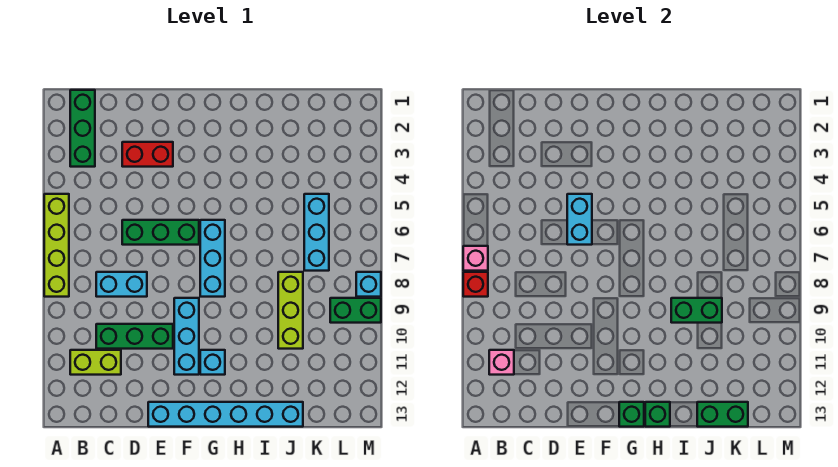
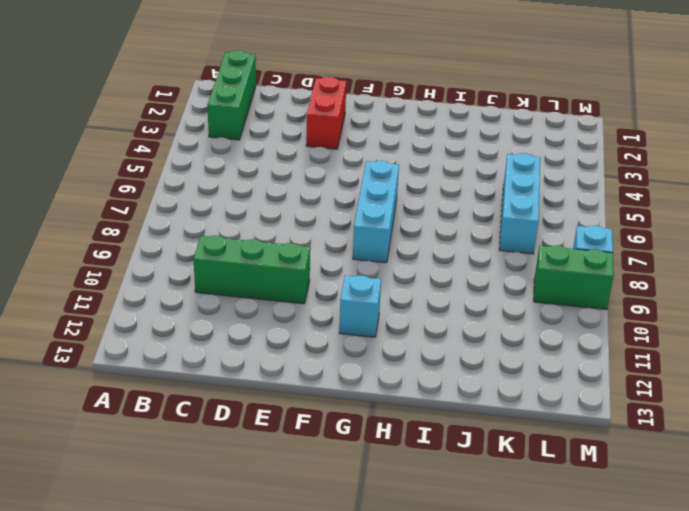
red brick E2:E3 level 1 -> red brick D3:E3 level 1
none -> lime brick A5:A8 level 1
none -> lime brick B11:C11 level 1
none -> cyan brick C8:D8 level 1

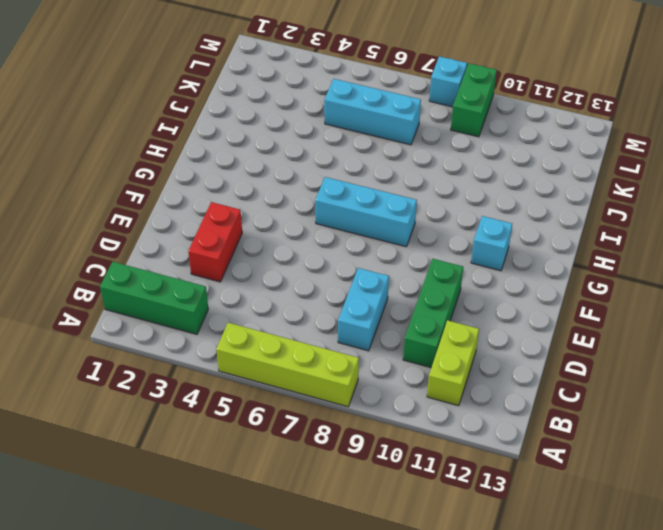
none -> green brick D6:F6 level 1
none -> cyan brick E13:J13 level 1
none -> cyan brick F9:F11 level 1

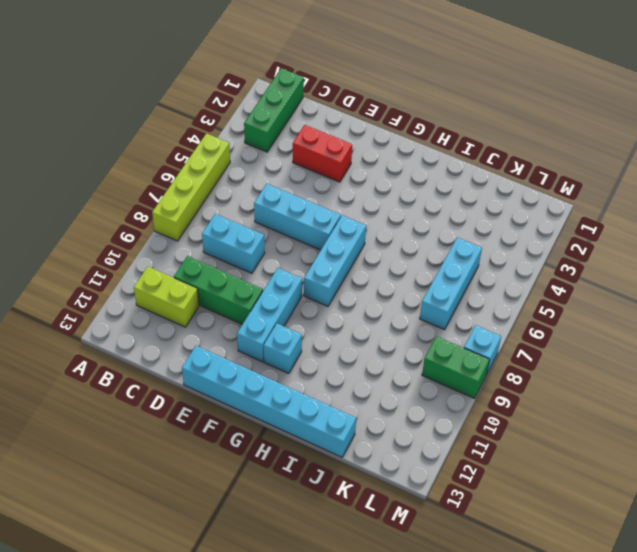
cyan brick D6:F6 level 1 -> green brick D6:F6 level 1
none -> lime brick J8:J10 level 1
none -> pink brick A7 level 2
none -> red brick A8 level 2

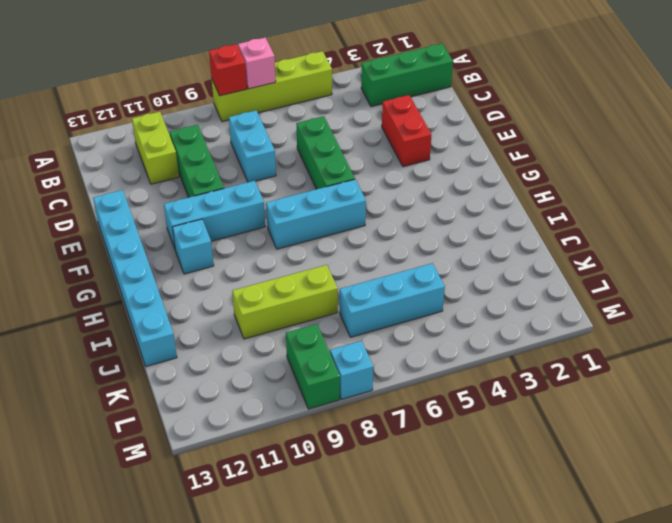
none -> pink brick B11 level 2
none -> cyan brick E5:E6 level 2
none -> green brick G13 level 2

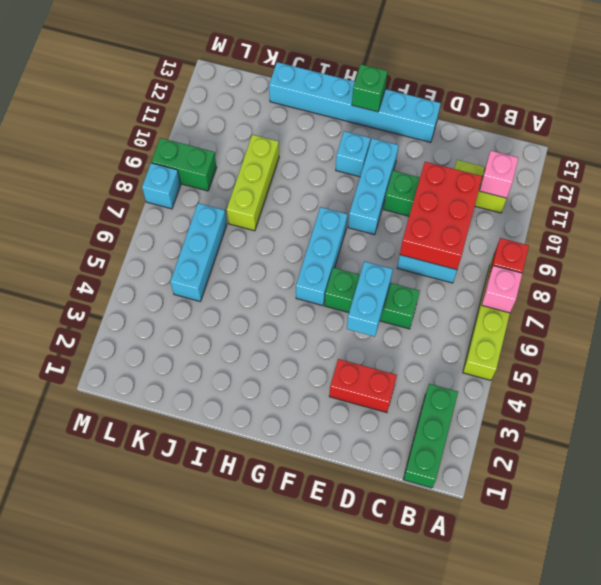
red brick C8:D10 level 2 -> none
none -> green brick H13 level 2
none -> green brick I9:J9 level 2
none -> green brick J13:K13 level 2

